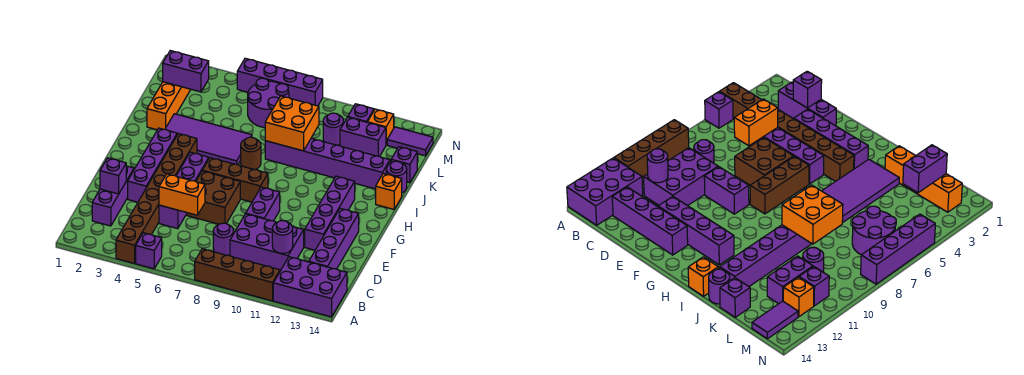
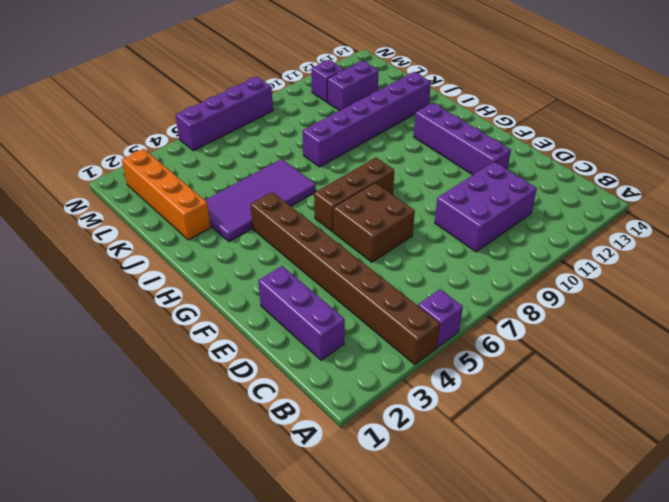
none -> brown brick A8:A11 level 1
none -> purple brick A12:B14 level 1
none -> purple round brick C8 level 1
none -> purple brick C13:F13 level 1

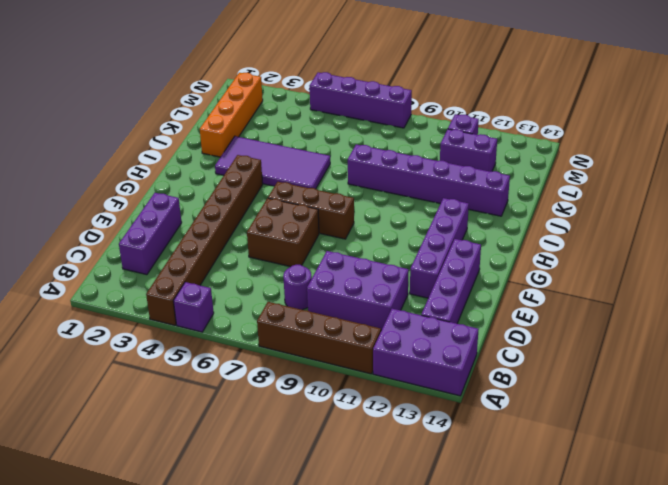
none -> purple brick D5:G5 level 1
none -> purple brick E3:H3 level 1
none -> purple brick E9:F9 level 1
none -> brown round brick I7 level 1

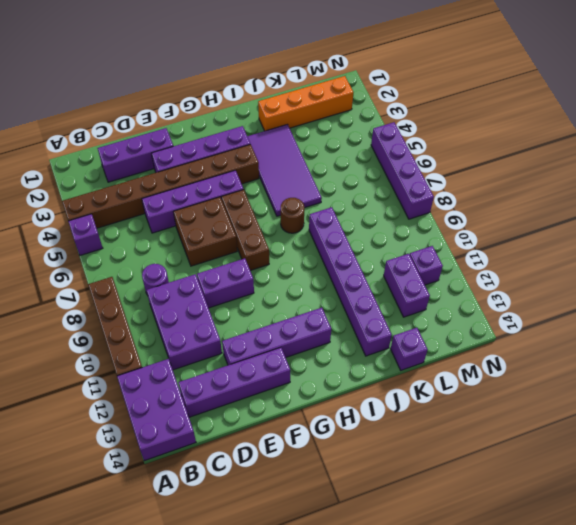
none -> orange brick I14 level 1
none -> purple round brick J14 level 1
none -> purple round brick L6:M7 level 1
none -> purple round brick L10 level 1

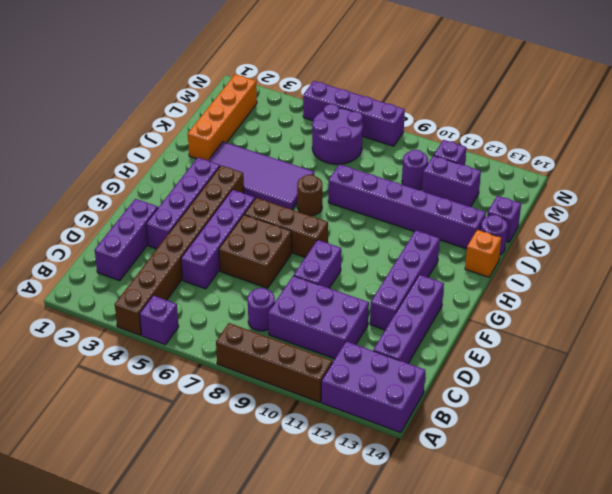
none -> orange brick M12 level 1
none -> purple tile M13:M14 level 1
none -> purple round brick C11 level 2
none -> purple brick D2 level 2

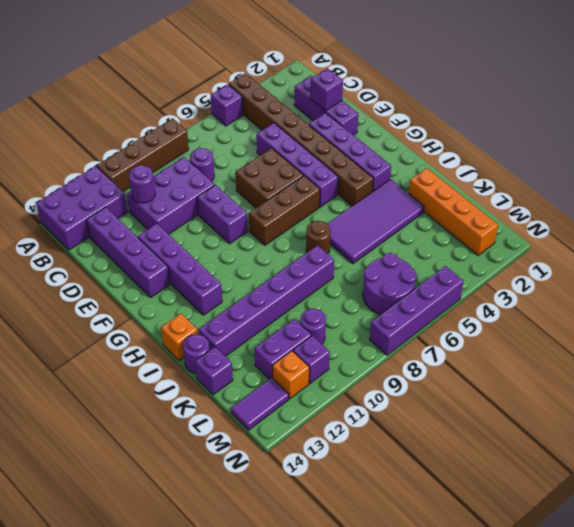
none -> orange brick D5:D6 level 2
none -> orange brick J8:K9 level 2
none -> purple brick L2:L3 level 2

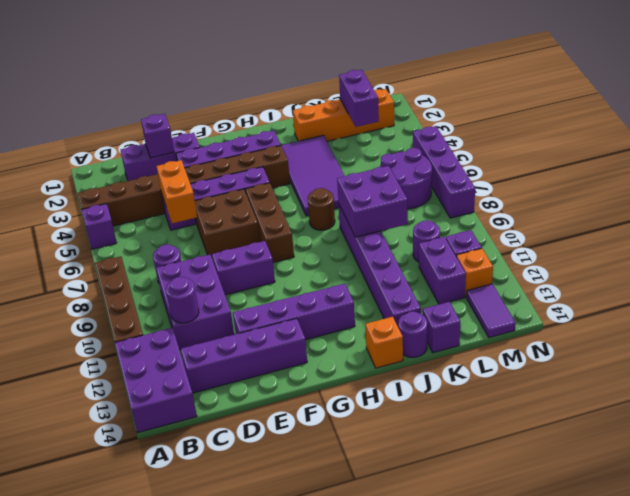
purple brick J8:K9 level 2 -> orange brick J8:K9 level 2

